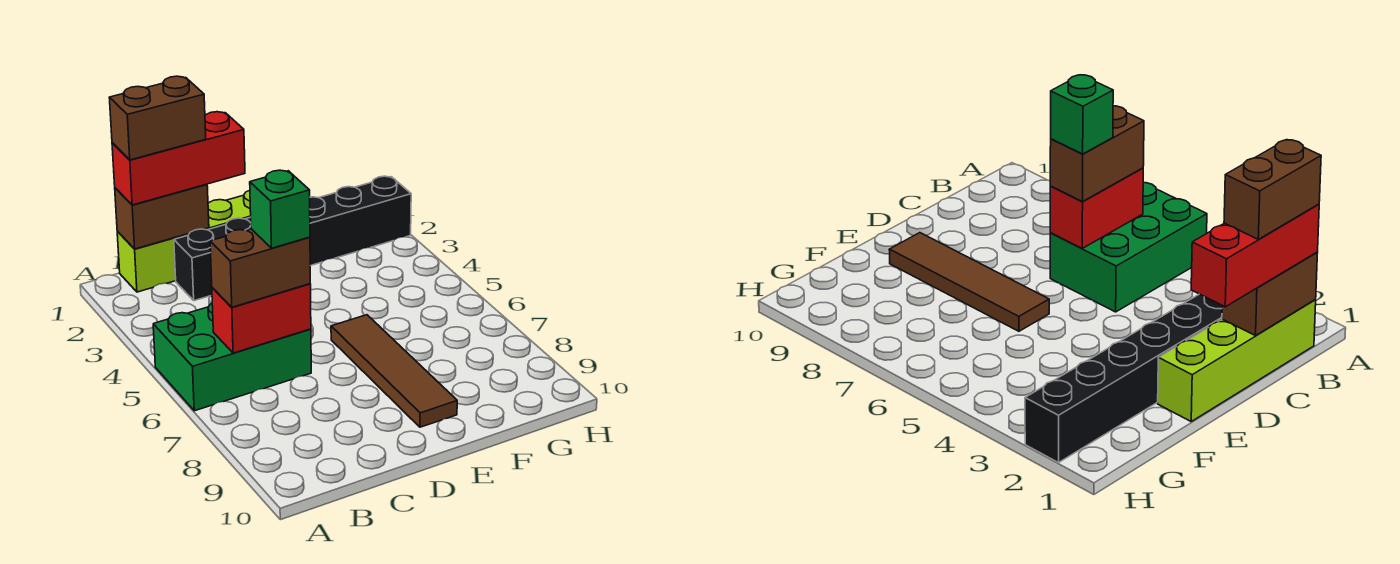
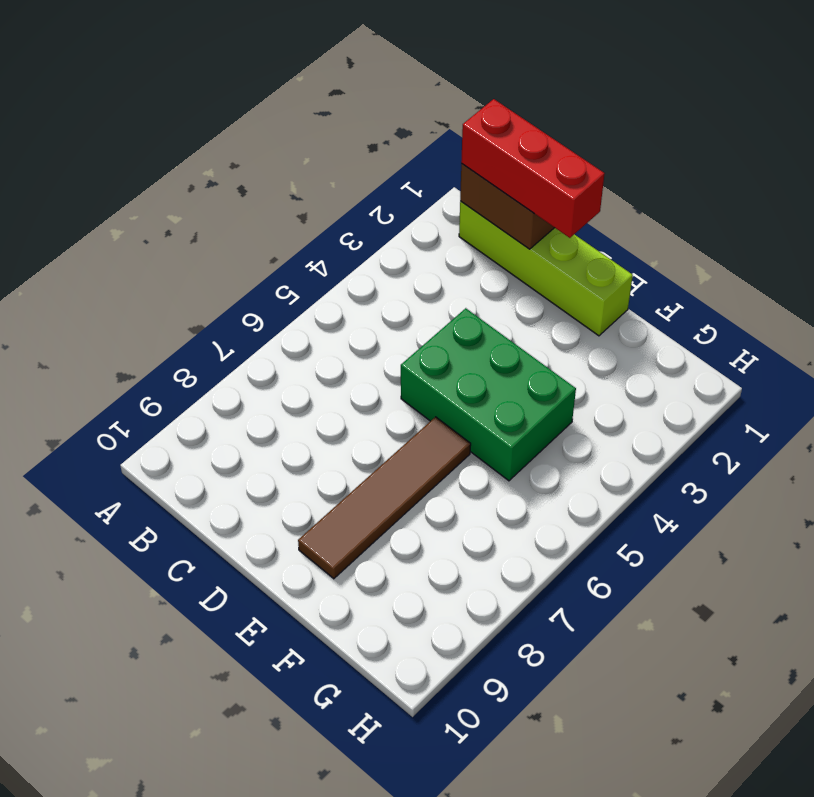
green brick D4:F5 level 1 -> green brick A5:C6 level 1
none -> black brick C2:H2 level 1
none -> red brick B6:C6 level 2

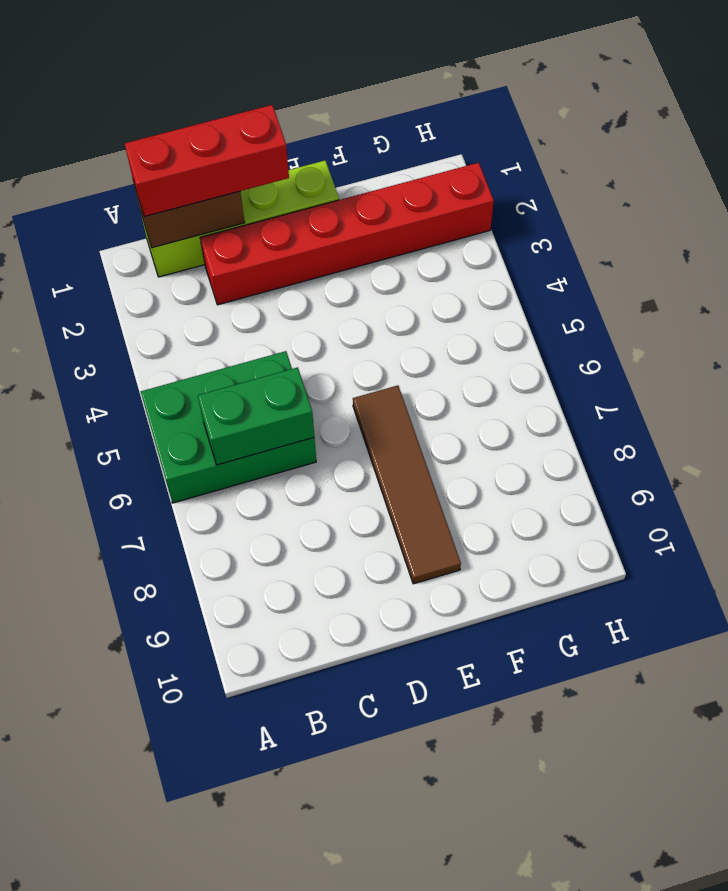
green brick B6:C6 level 2 -> red brick B6:C6 level 2
red brick C2:H2 level 1 -> black brick C2:H2 level 1
none -> brown brick B6:C6 level 3
none -> brown brick B1:C1 level 4

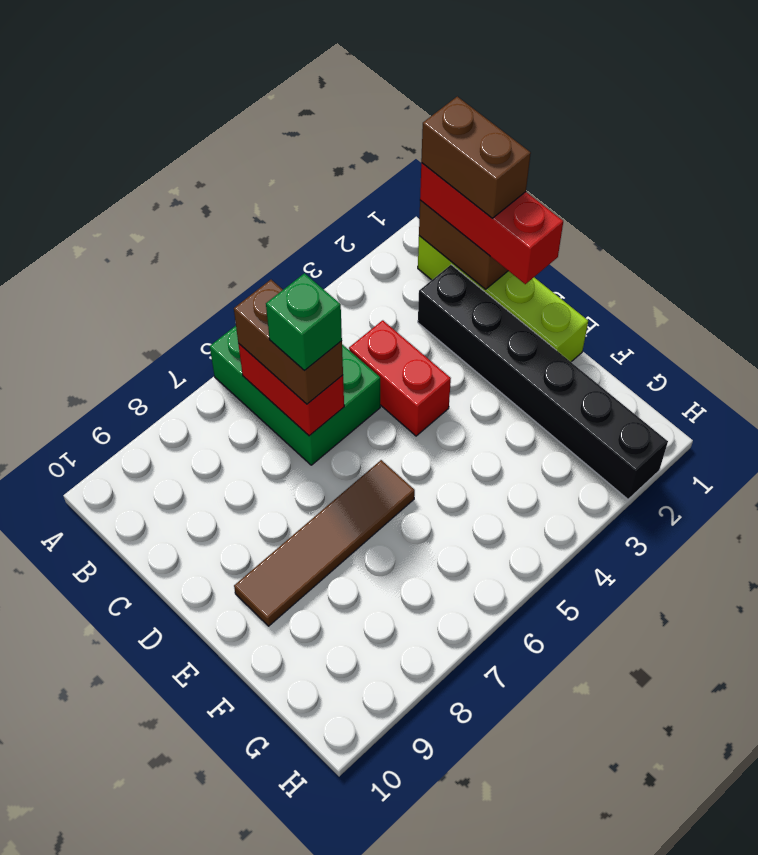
red brick C4:D4 level 1 -> none

